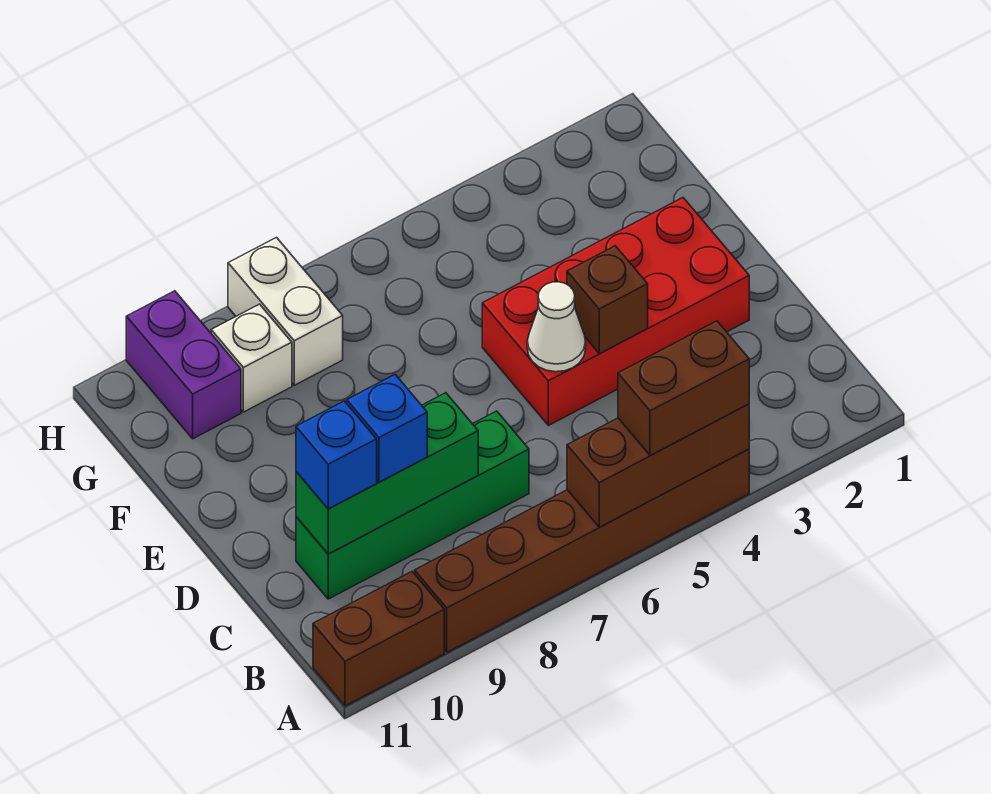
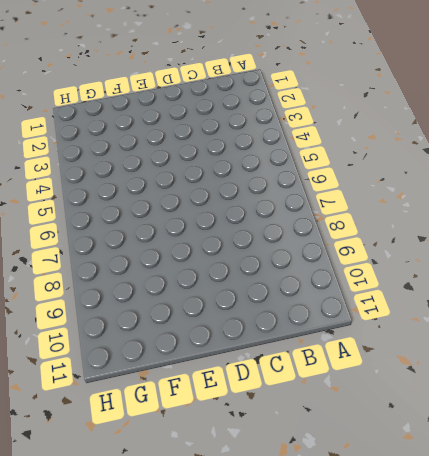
none -> brown brick A4:A9 level 1
none -> brown brick A10:A11 level 1
none -> green brick C7:C10 level 1

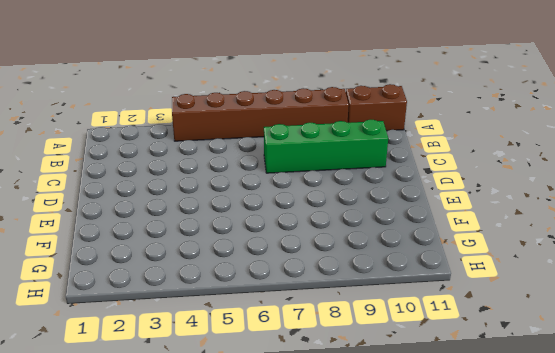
none -> red brick D2:E5 level 1
none -> white brick G8:H8 level 1
none -> white brick G9 level 1

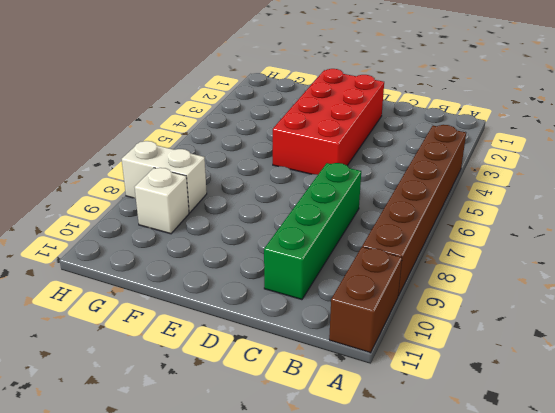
none -> purple brick G10:H10 level 1
none -> brown brick A4:A6 level 2
none -> green brick C8:C10 level 2

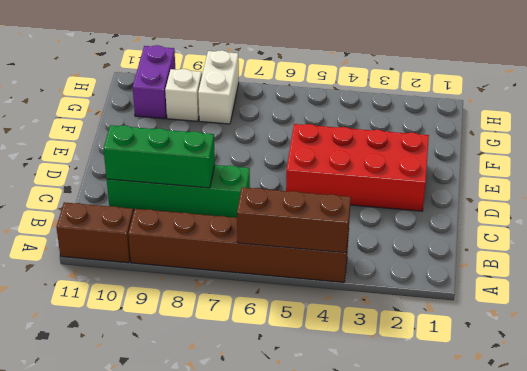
none -> brown brick D4 level 2
none -> white cone D5 level 2
none -> brown brick A4:A5 level 3

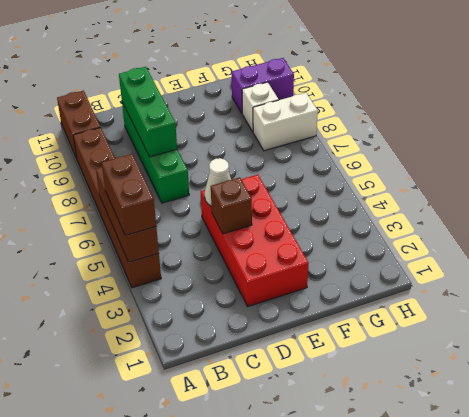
none -> blue brick C9 level 3
none -> blue brick C10 level 3

